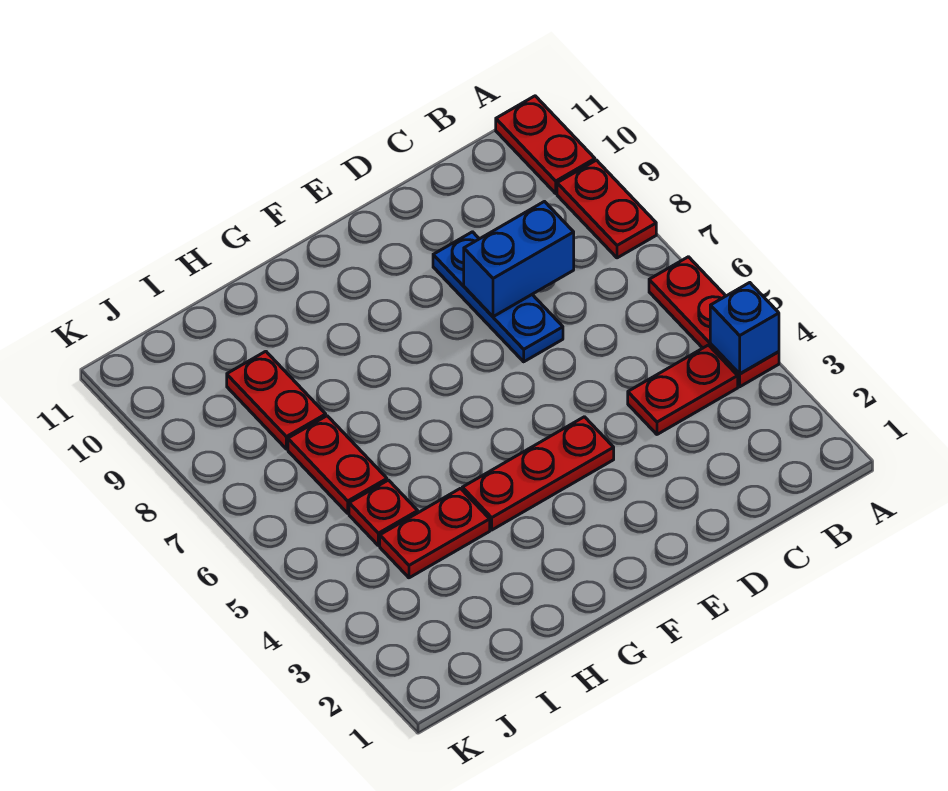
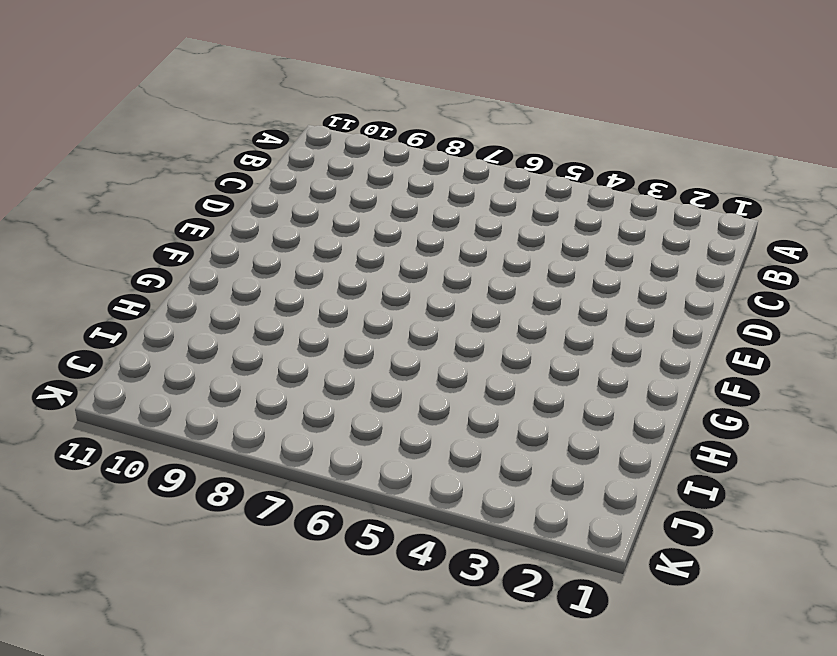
none -> red plate A4:A6 level 1
none -> red plate A8:A9 level 1
none -> red plate A10:A11 level 1

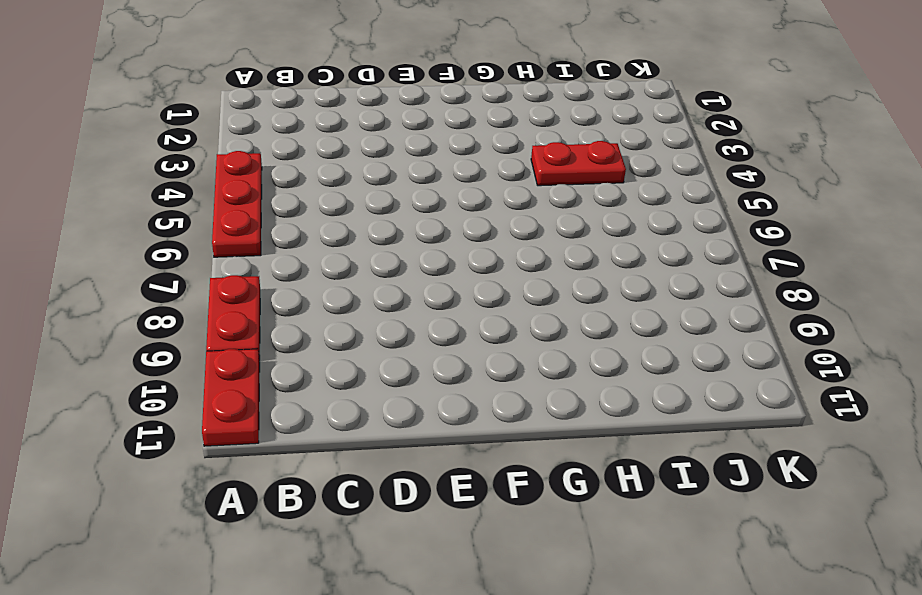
none -> red plate B4:C4 level 1
none -> blue plate D7:D9 level 1
none -> red plate E4:G4 level 1

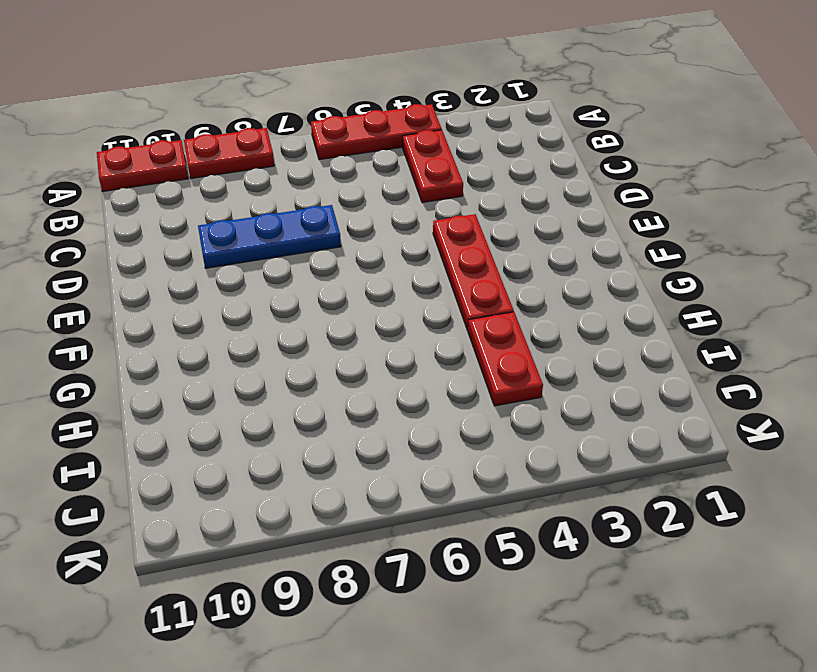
none -> red plate I5 level 1
none -> red plate I6:I7 level 1
none -> red plate I8:I9 level 1

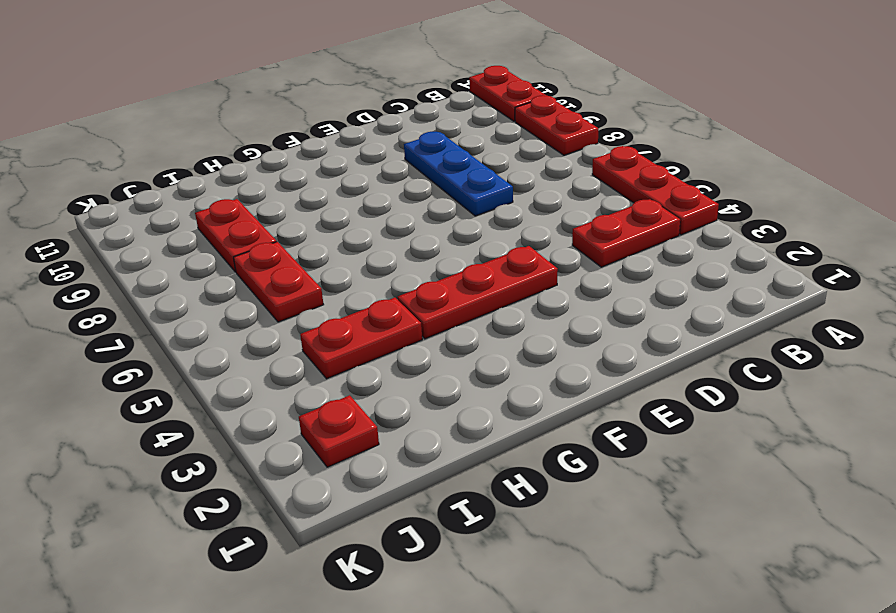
red plate J2 level 1 -> red plate I5 level 1
none -> blue brick A4 level 2
none -> blue brick C8:D8 level 2

